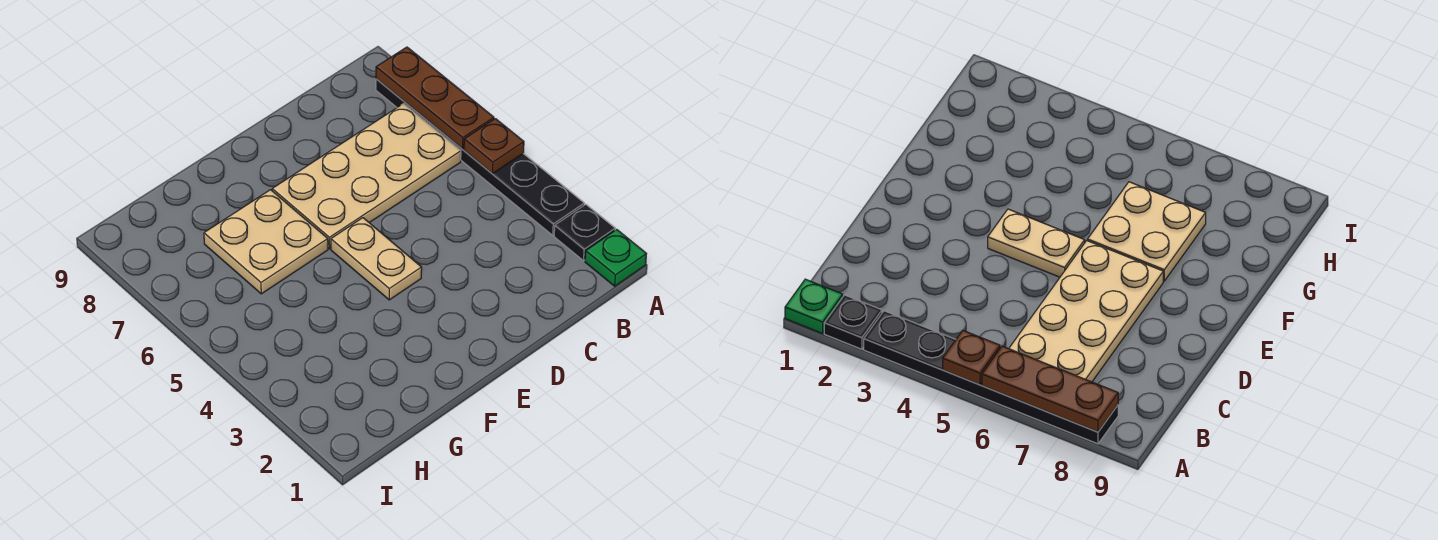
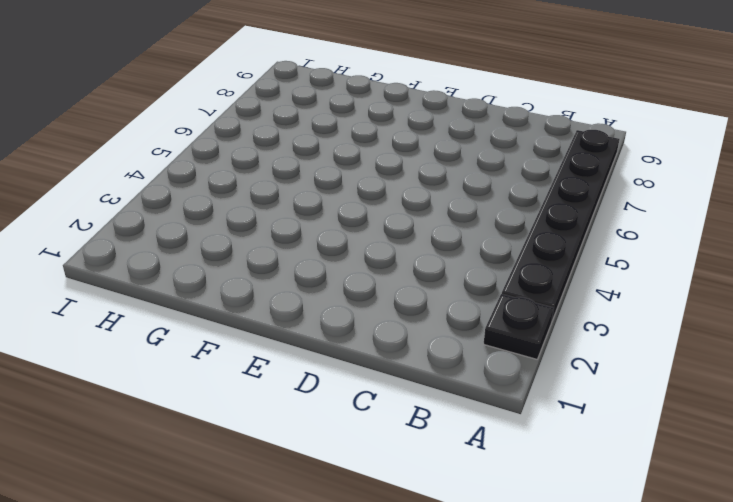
none -> green plate A1 level 1
none -> tan plate B6:E7 level 1

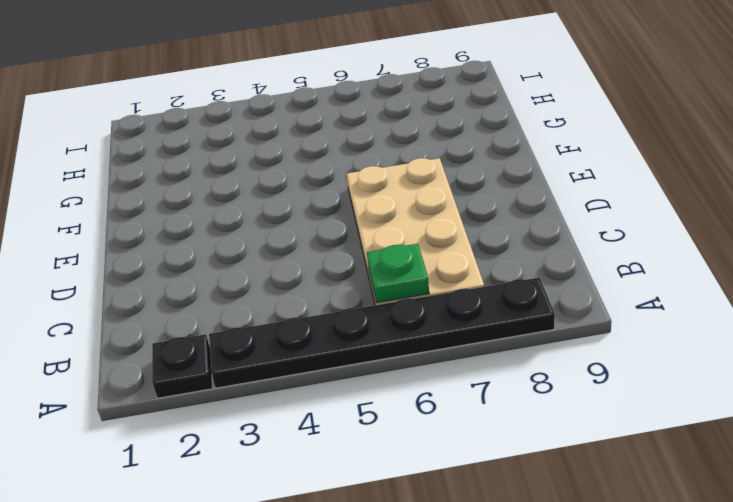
green plate B6 level 2 -> green plate A1 level 1
none -> tan plate E4:E5 level 1
none -> tan plate F6:G7 level 1

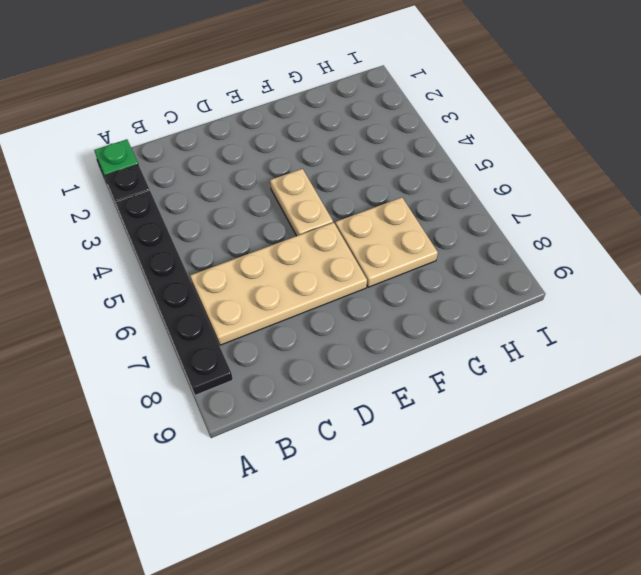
none -> brown plate A5 level 2
none -> brown plate A6:A8 level 2

